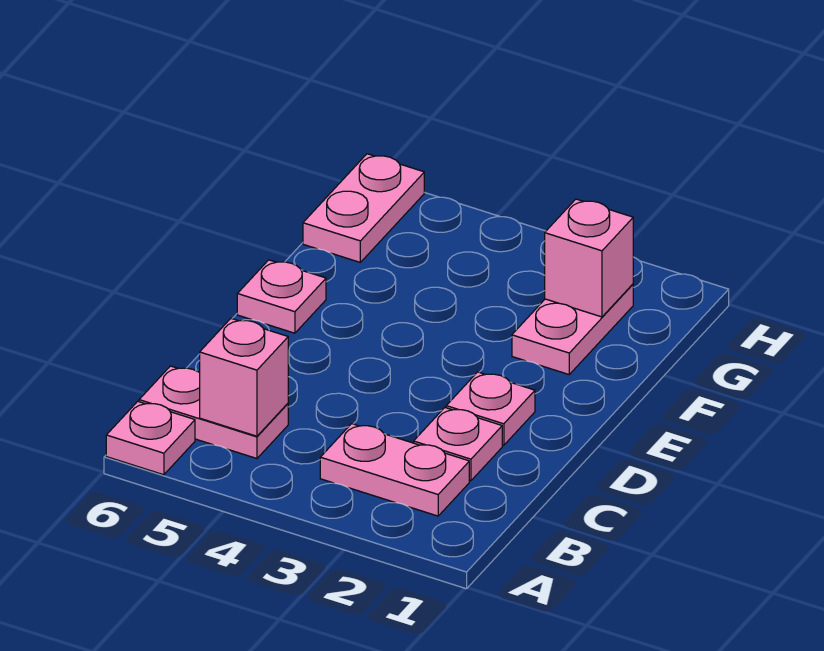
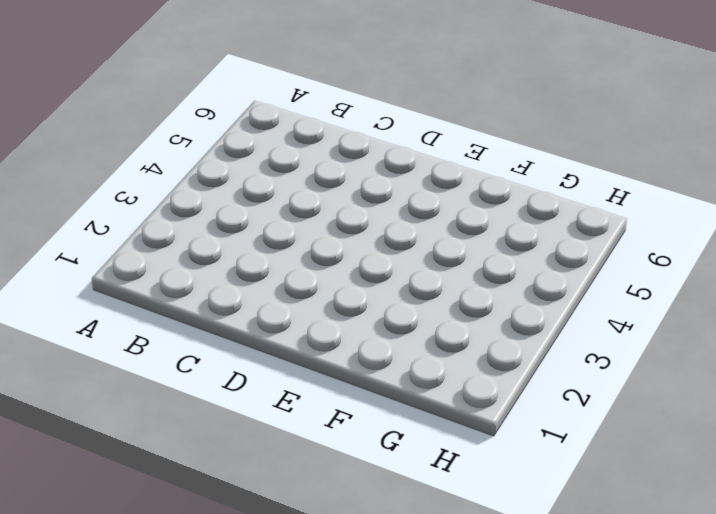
none -> pink plate A6 level 1
none -> pink plate B2:B3 level 1

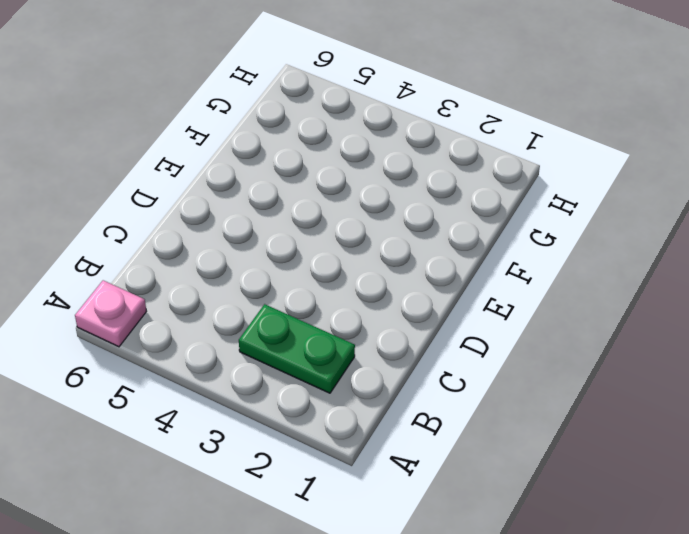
green plate B2:B3 level 1 -> pink plate B2:B3 level 1
none -> pink plate B5:B6 level 1
none -> pink plate C2 level 1

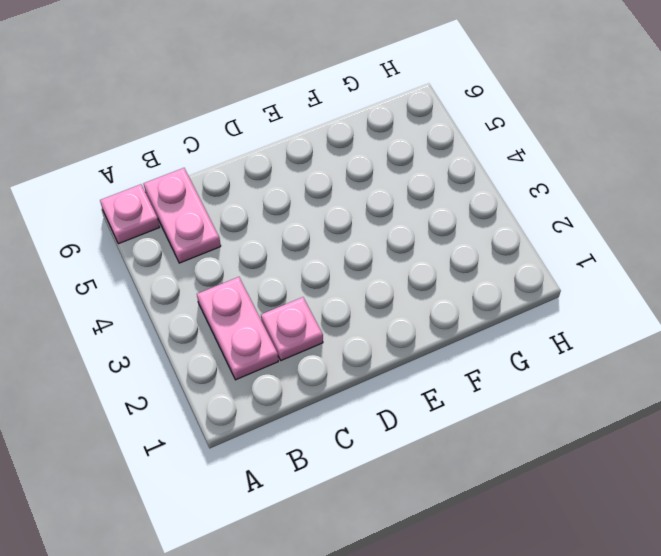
none -> pink plate D2 level 1
none -> pink plate E6 level 1

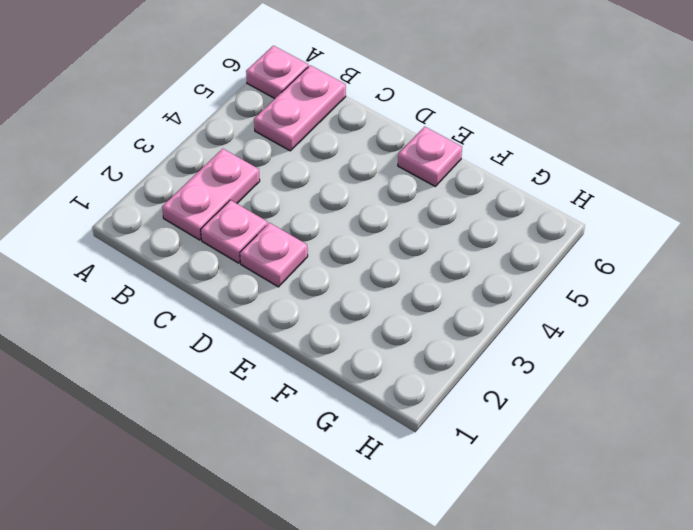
none -> pink plate F2:G2 level 1
none -> pink plate G6:H6 level 1

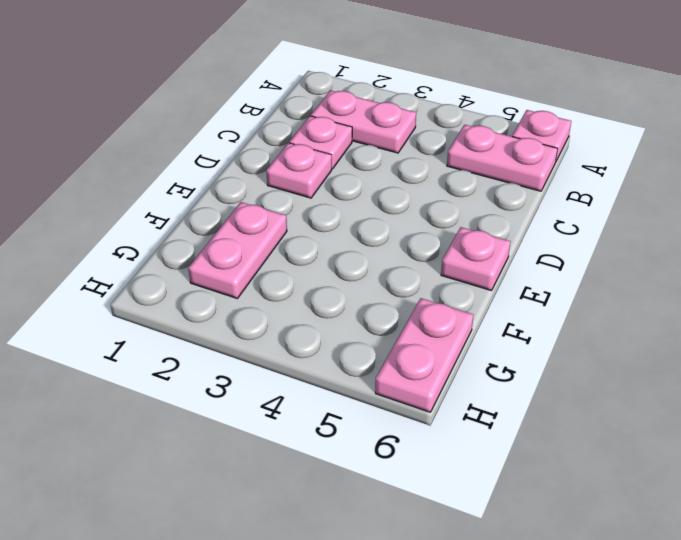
none -> pink brick B5 level 2
none -> pink brick G2 level 2

